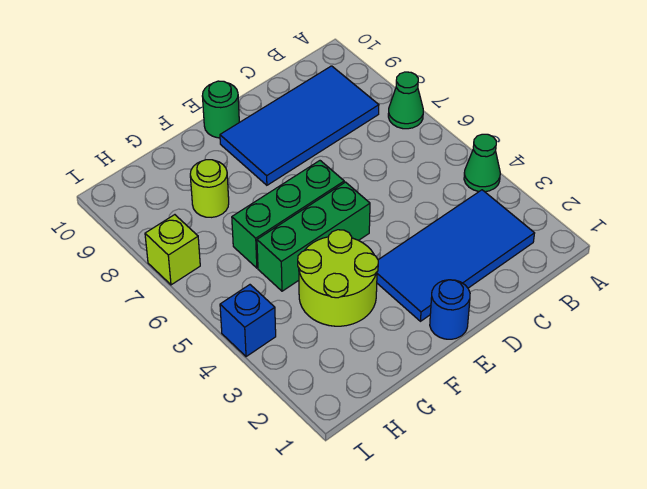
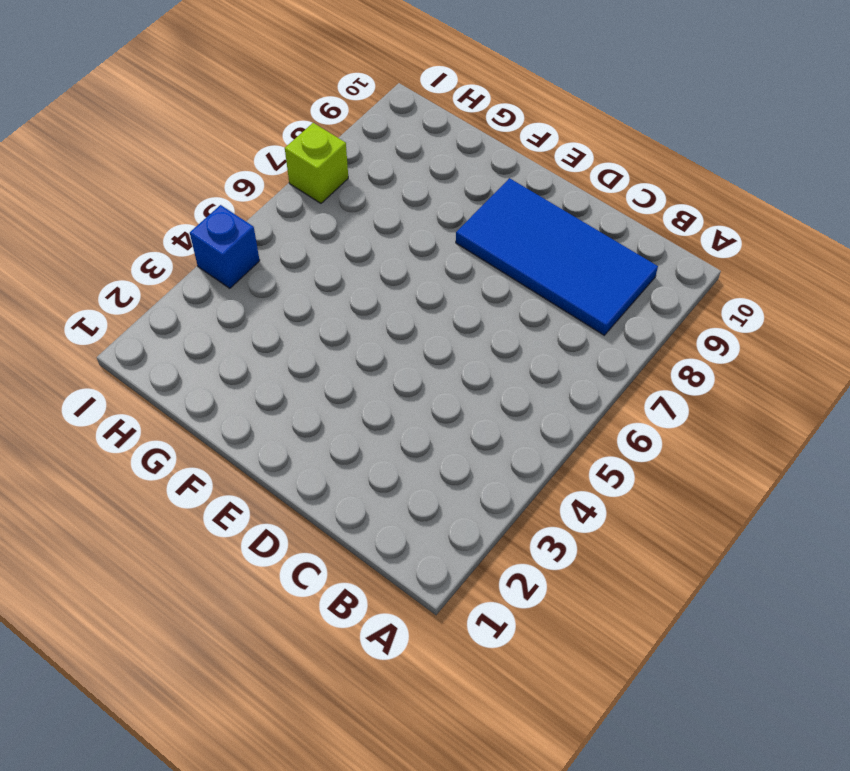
none -> green cone A4 level 1
none -> green cone A7 level 1
none -> blue tile B2:E3 level 1

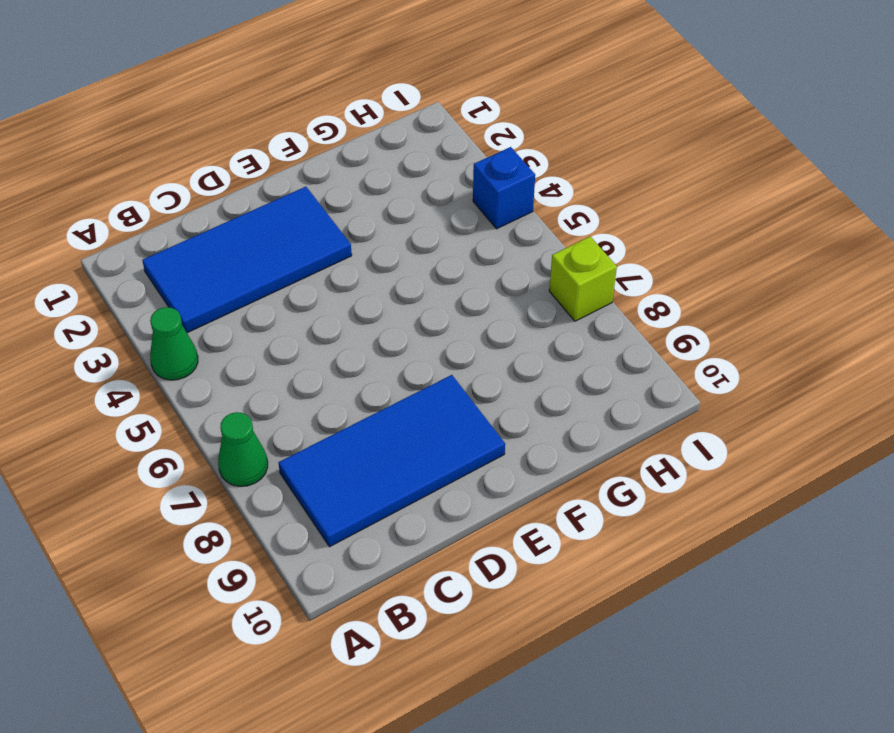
none -> blue round brick E1 level 1
none -> green brick E5:G5 level 1
none -> green brick E6:G6 level 1

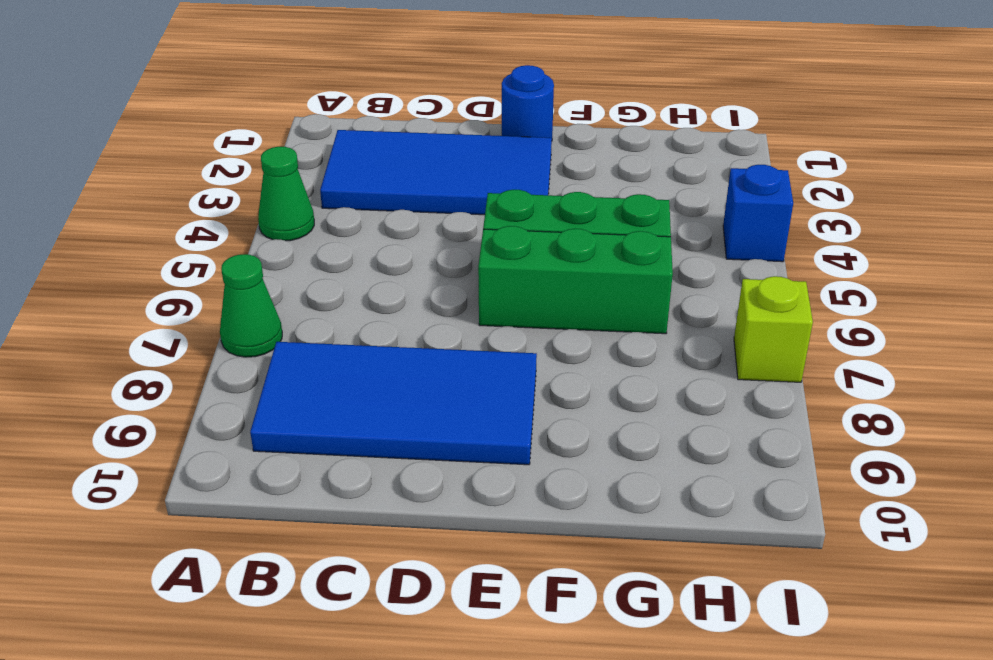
none -> green round brick E10 level 1
none -> lime round brick F3:G4 level 1
none -> lime round brick G8 level 1

